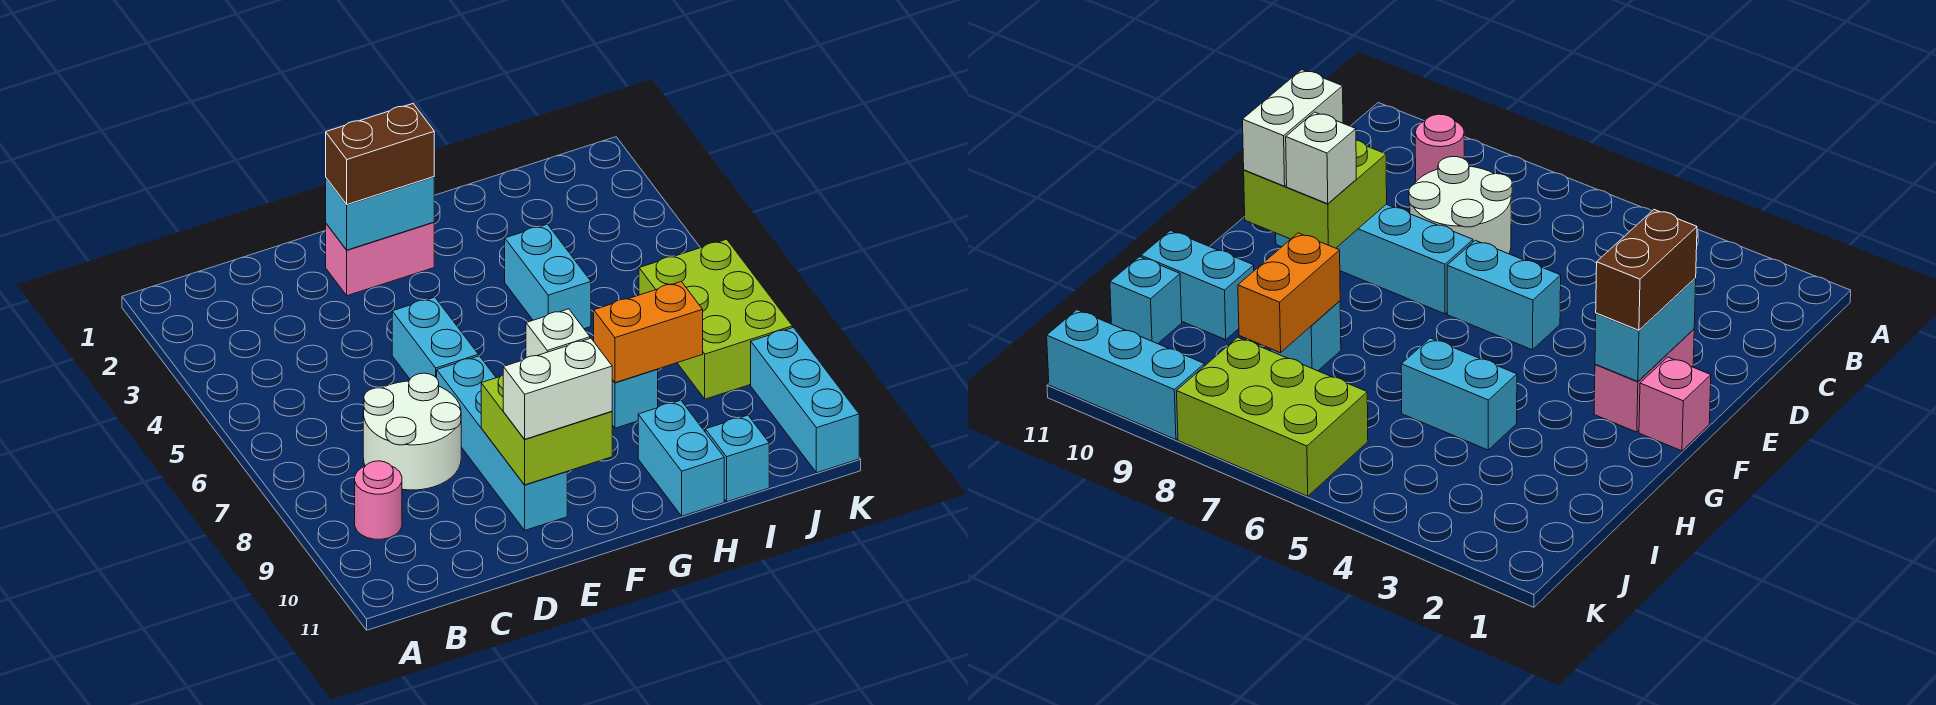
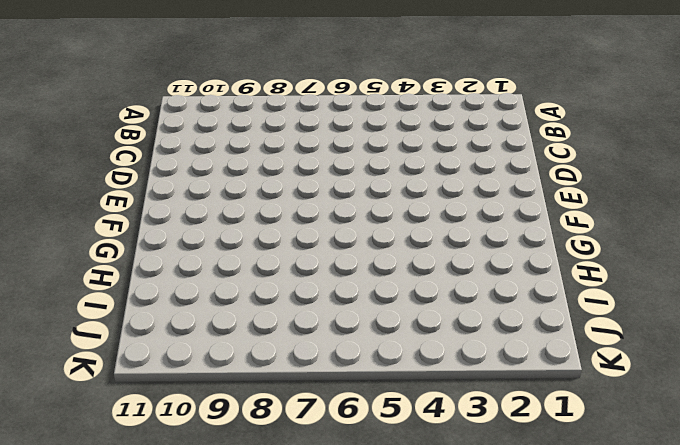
none -> pink round brick B9 level 1
none -> white round brick C7:D8 level 1
none -> pink brick E2:F2 level 1

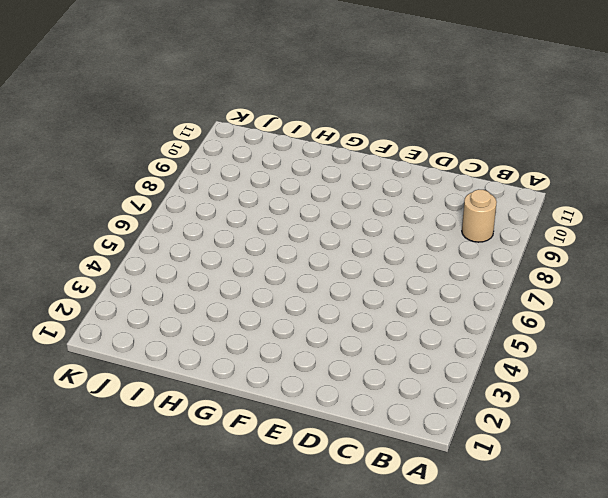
tan round brick B9 level 1 -> pink round brick B9 level 1
none -> white round brick C7:D8 level 1
none -> pink brick E2:F2 level 1
none -> cyan brick E5:E6 level 1

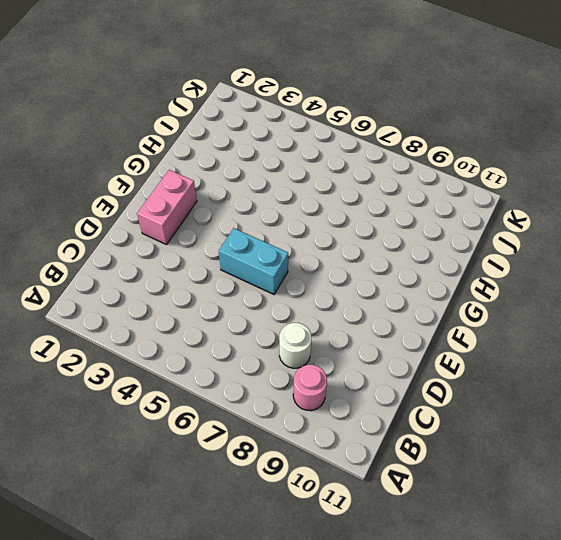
white round brick C8 level 1 -> white round brick C7:D8 level 1
none -> cyan brick E7:E10 level 1
none -> pink brick F1 level 1
none -> cyan brick H4:H5 level 1

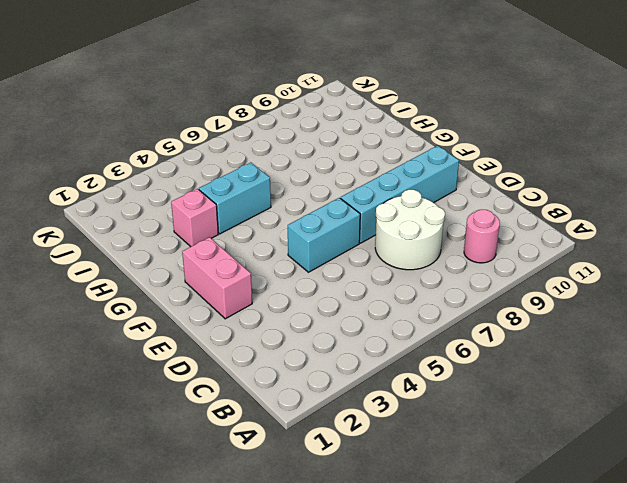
pink brick H3 level 1 -> pink brick F1 level 1
none -> cyan brick H8 level 1
none -> cyan brick H10:H11 level 1
none -> cyan brick I11 level 1

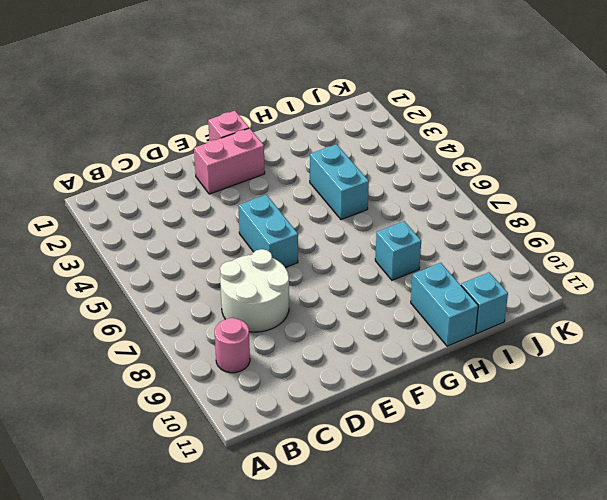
none -> cyan brick E7:E10 level 1
none -> lime brick J6:K8 level 1
none -> cyan brick K9:K11 level 1

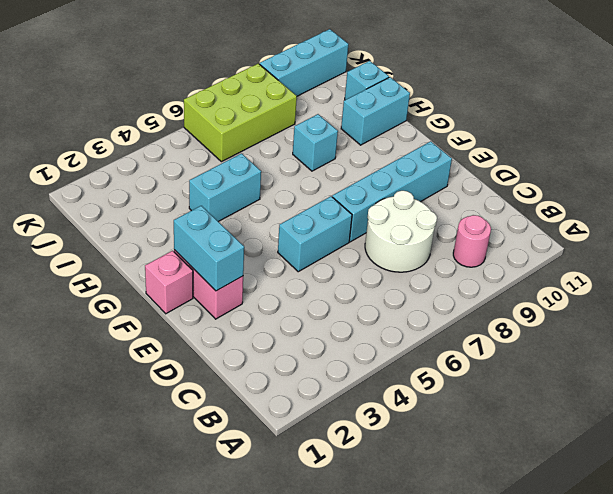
none -> lime brick E9:F10 level 2
none -> orange brick H8:I8 level 2
none -> brown brick E2:F2 level 3

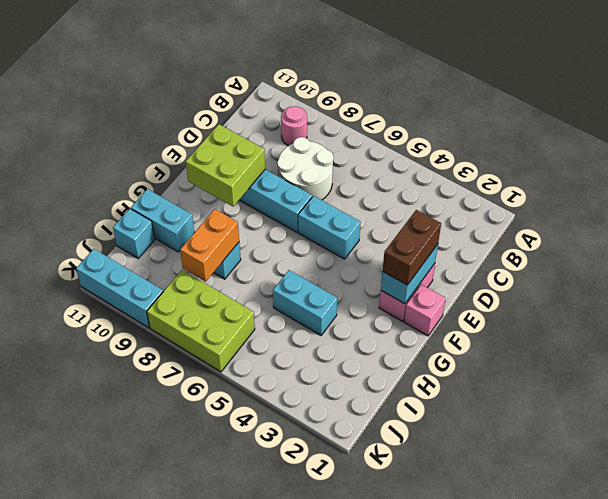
none -> white brick E10:F10 level 3
none -> white brick F9 level 3

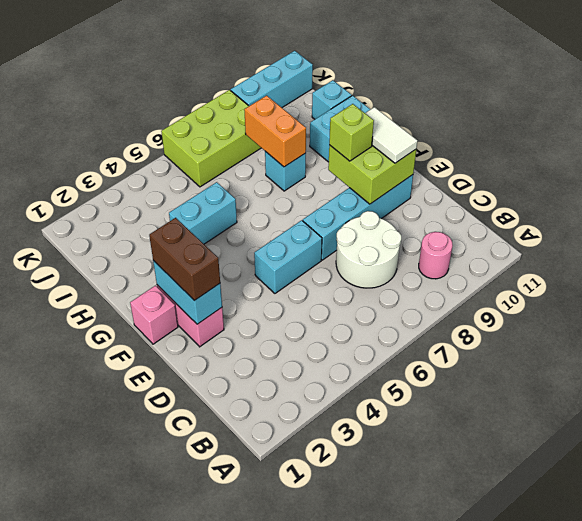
white tile E10:F10 level 3 -> white brick E10:F10 level 3
lime brick F9 level 3 -> white brick F9 level 3

